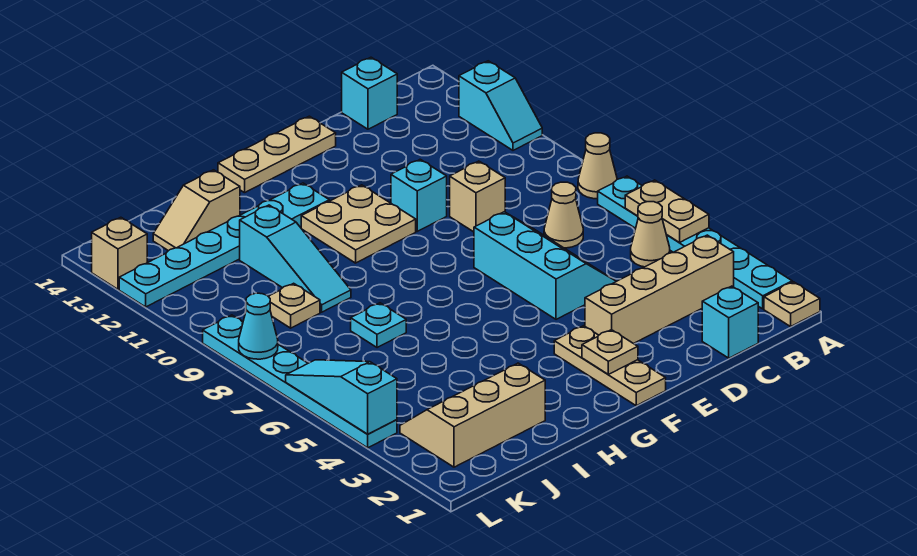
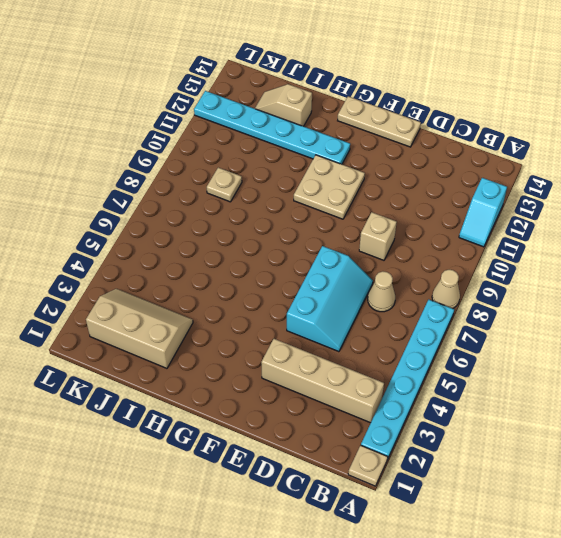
none -> tan cone B5 level 1
none -> cyan brick C1 level 1
none -> cyan brick C14 level 1

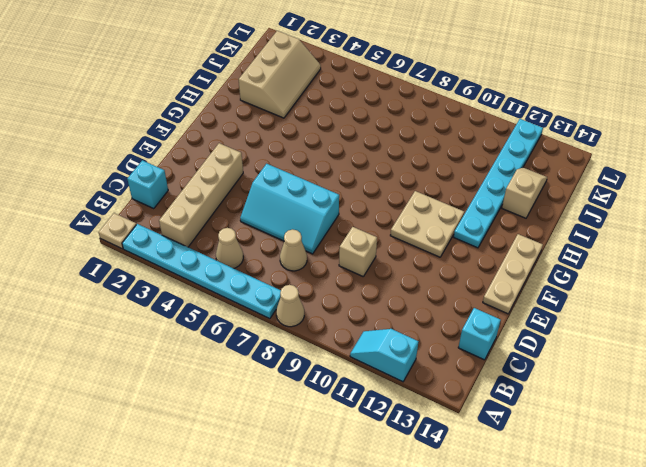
none -> cyan brick E10 level 1
none -> tan plate F1:F3 level 1
none -> cyan plate I7 level 1

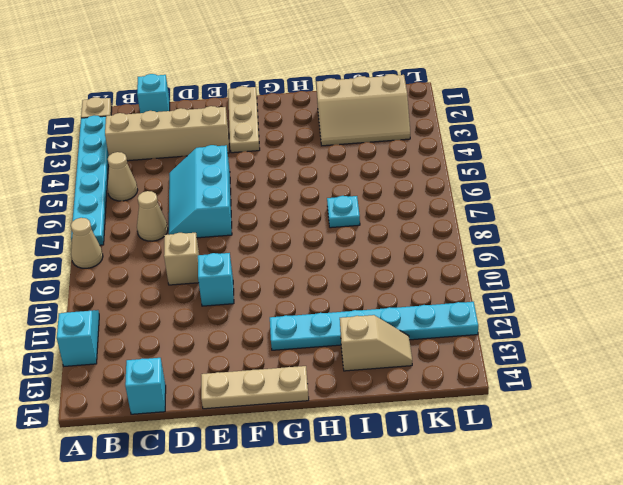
none -> tan plate F10:G11 level 1
none -> cyan slope I9:I11 level 1 top 11
none -> tan plate J9 level 1

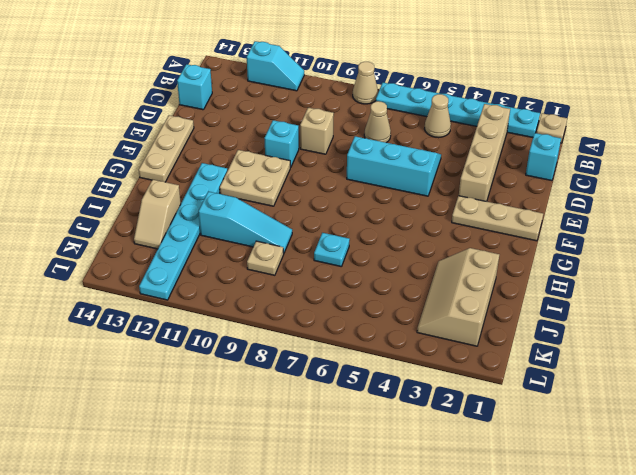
none -> cyan plate L4:L9 level 1
none -> tan brick L13 level 1
none -> tan plate A5:A6 level 2

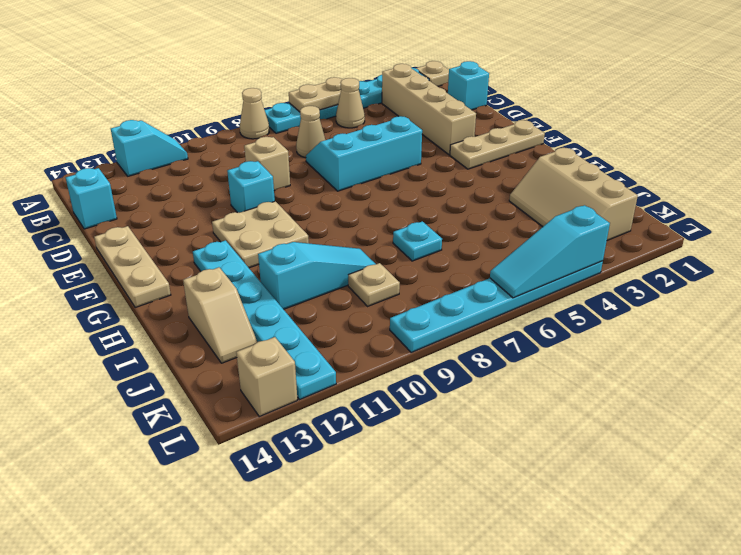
none -> tan plate F2 level 2
none -> cyan cone L8 level 2

